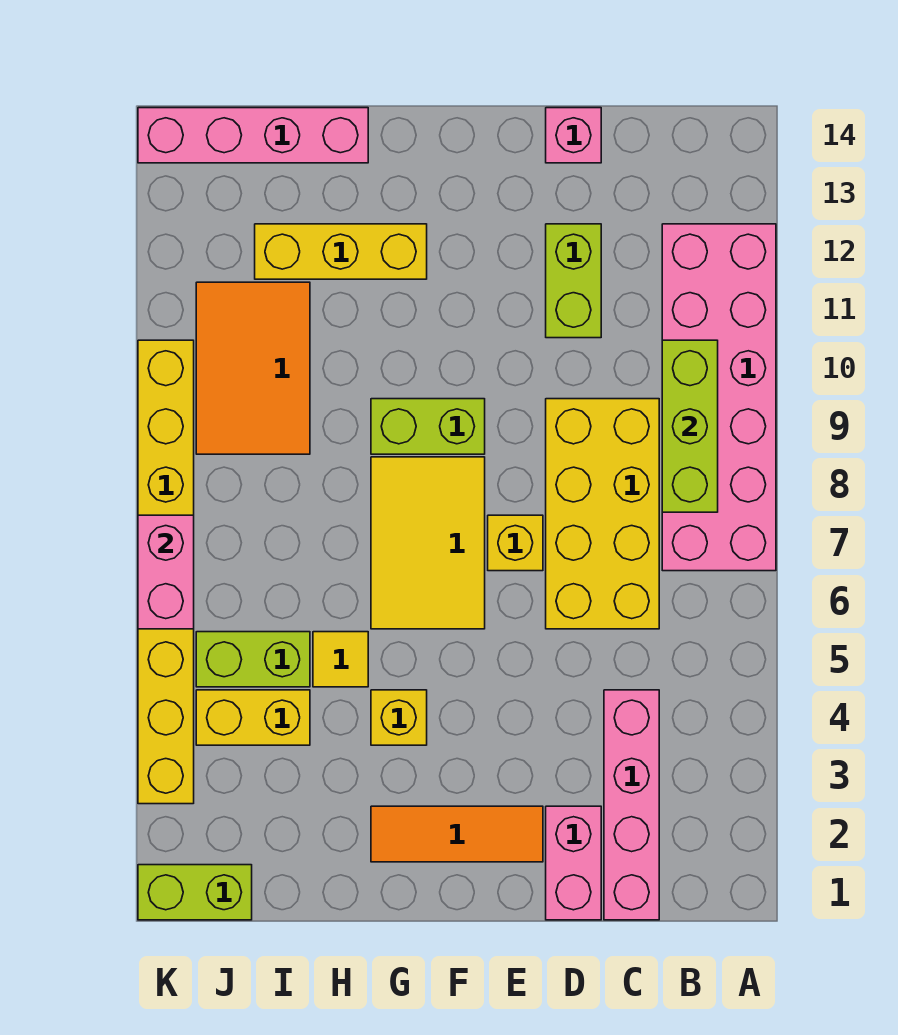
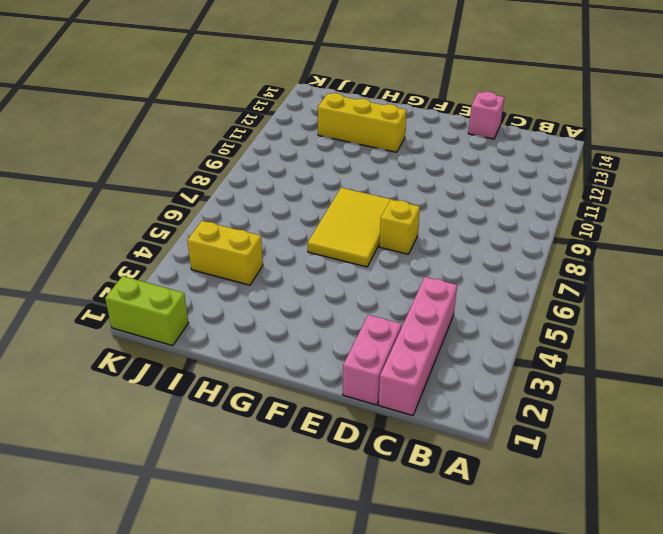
none -> pink brick A7:B12 level 1
none -> yellow brick C6:D9 level 1
none -> lime brick D11:D12 level 1

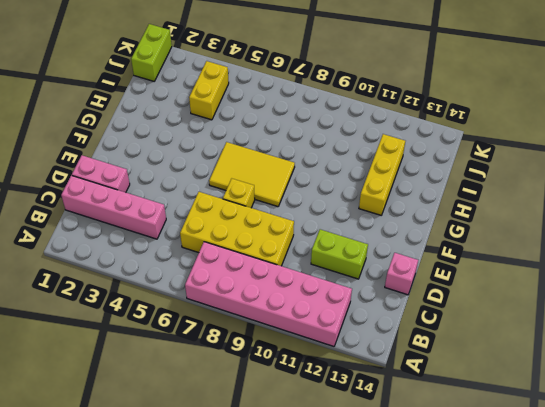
none -> orange tile E2:G2 level 1
none -> lime brick F9:G9 level 1
none -> yellow brick G4 level 1

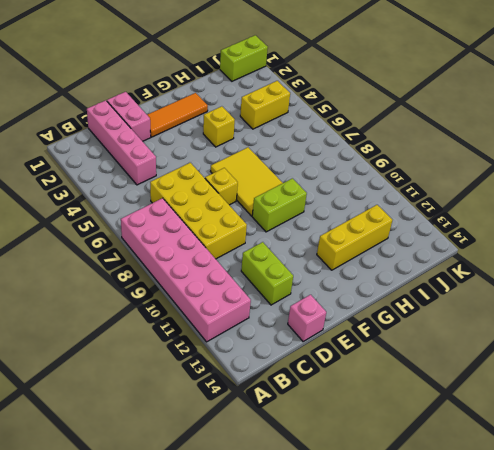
none -> yellow tile H5 level 1
none -> pink brick H14:K14 level 1
none -> lime brick I5:J5 level 1

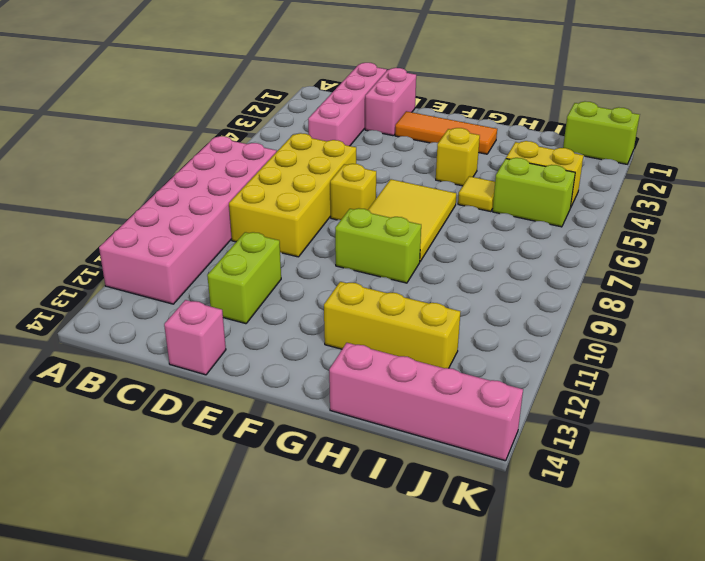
none -> orange tile I9:J11 level 1
none -> yellow brick K3:K10 level 1
none -> lime brick B8:B10 level 2

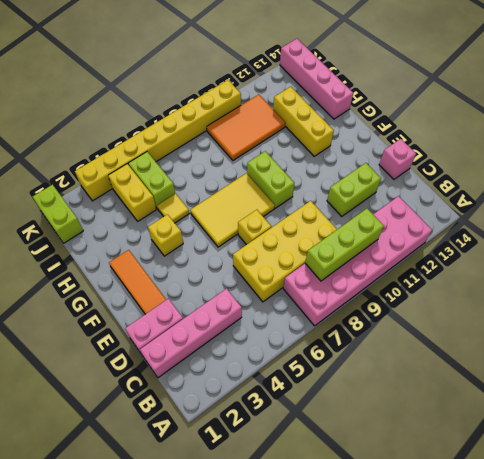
none -> pink brick K6:K7 level 2

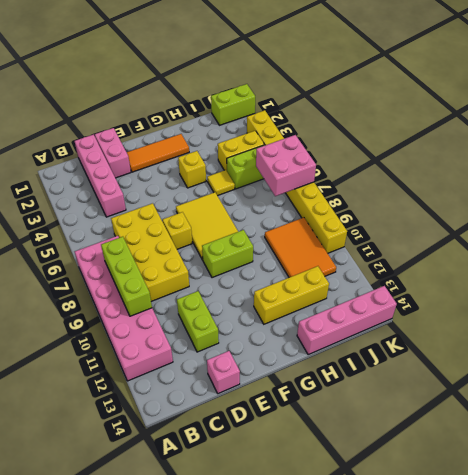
pink brick J6:K7 level 2 -> pink brick K6:K7 level 2

